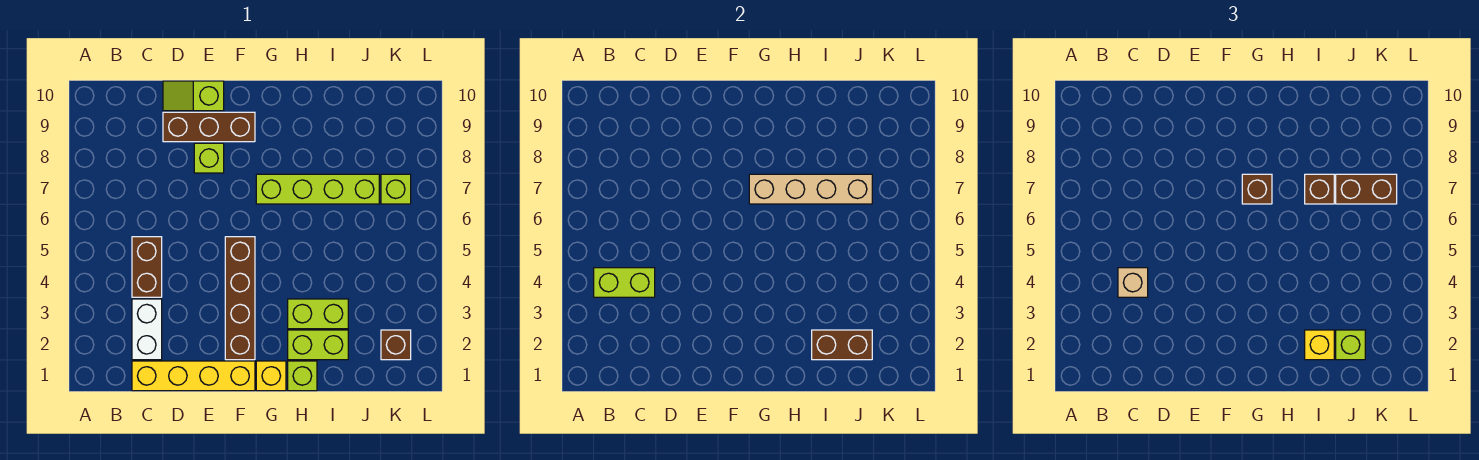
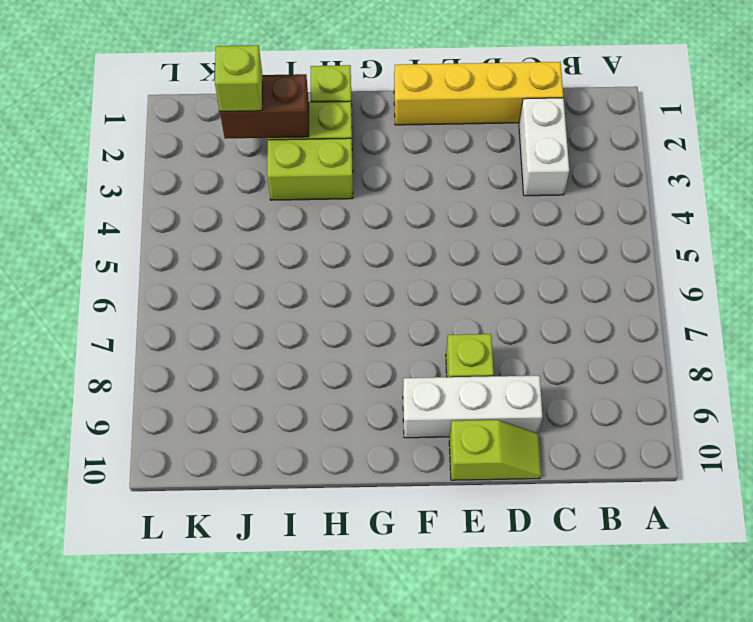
white brick D9:F9 level 1 -> brown brick D9:F9 level 1
none -> brown brick C4:C5 level 1
none -> brown brick F2:F5 level 1
none -> yellow brick G1 level 1

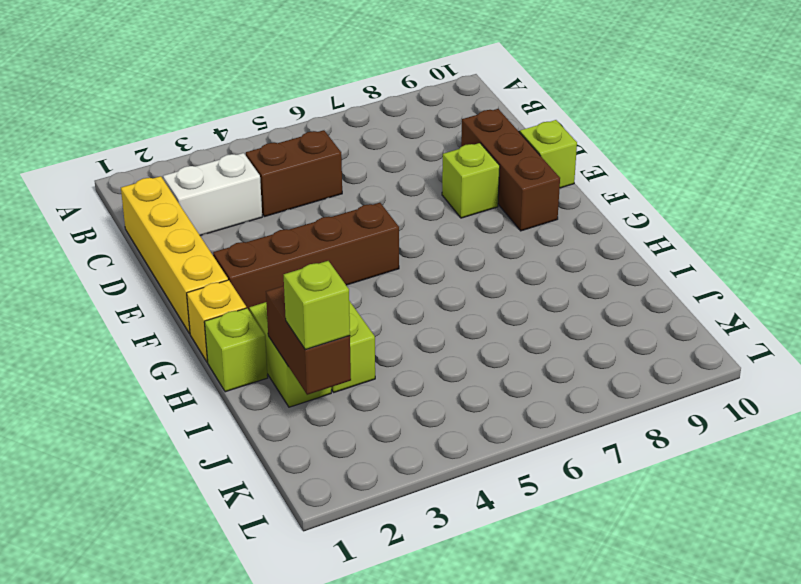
none -> lime brick G7:J7 level 1
none -> brown brick K2 level 1
none -> lime brick K7 level 1

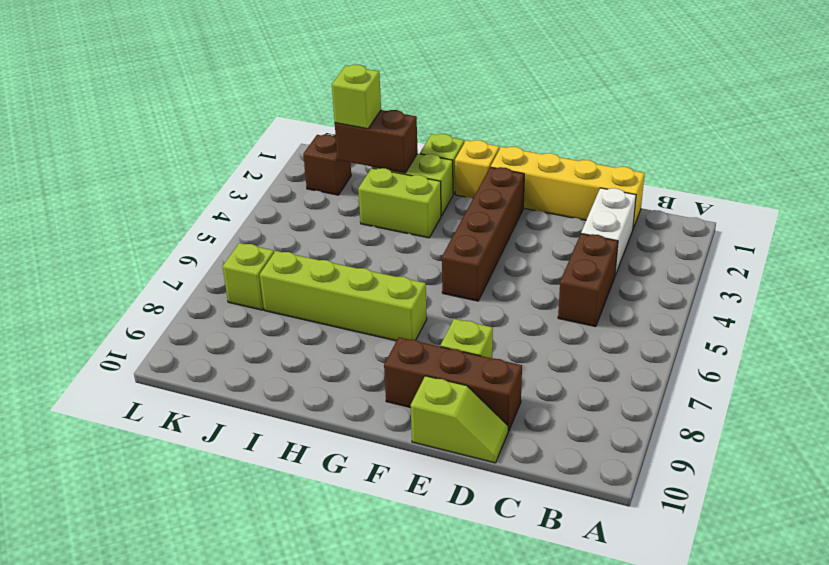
none -> lime brick B4:C4 level 2
none -> tan brick G7:J7 level 2
none -> tan brick C4 level 3

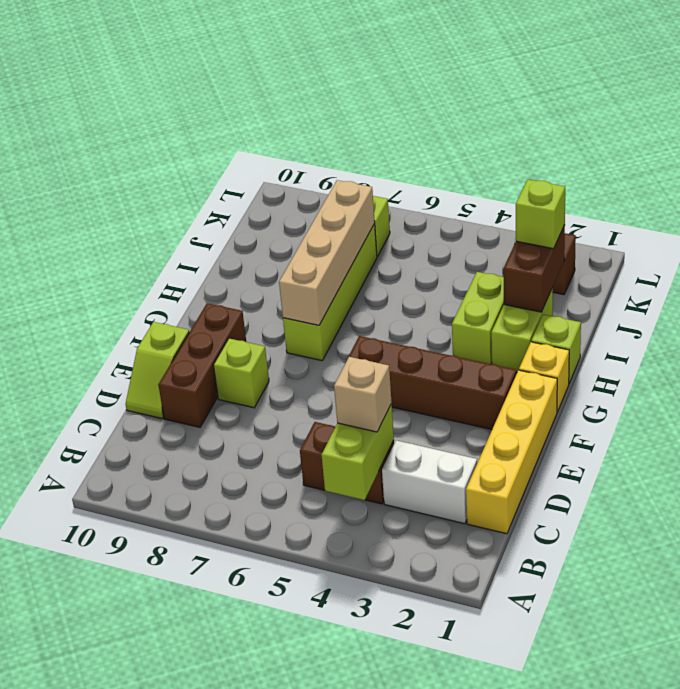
none -> brown brick G7 level 3
none -> yellow brick I2 level 3
none -> brown brick I7 level 3

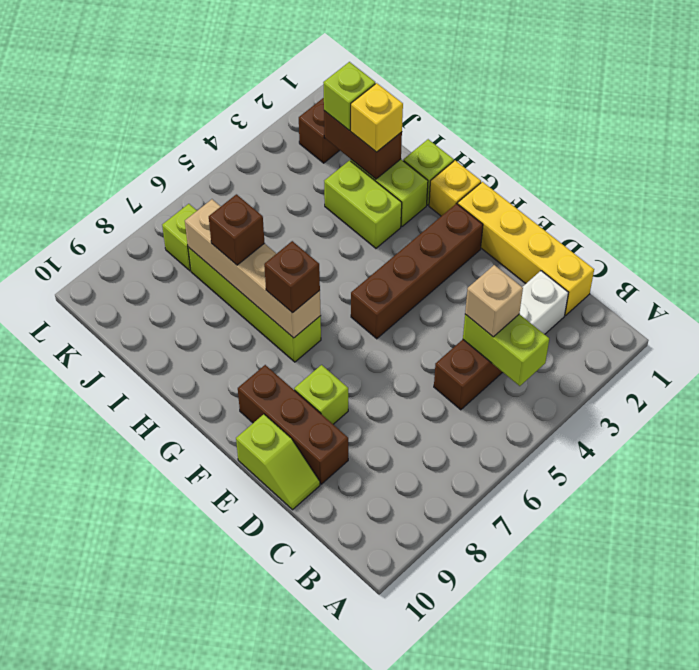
none -> brown brick J7:K7 level 3

